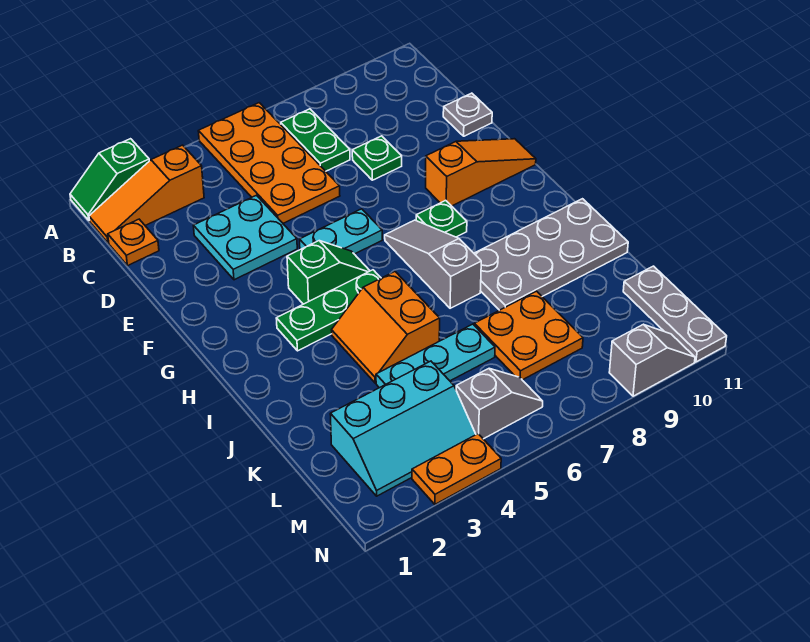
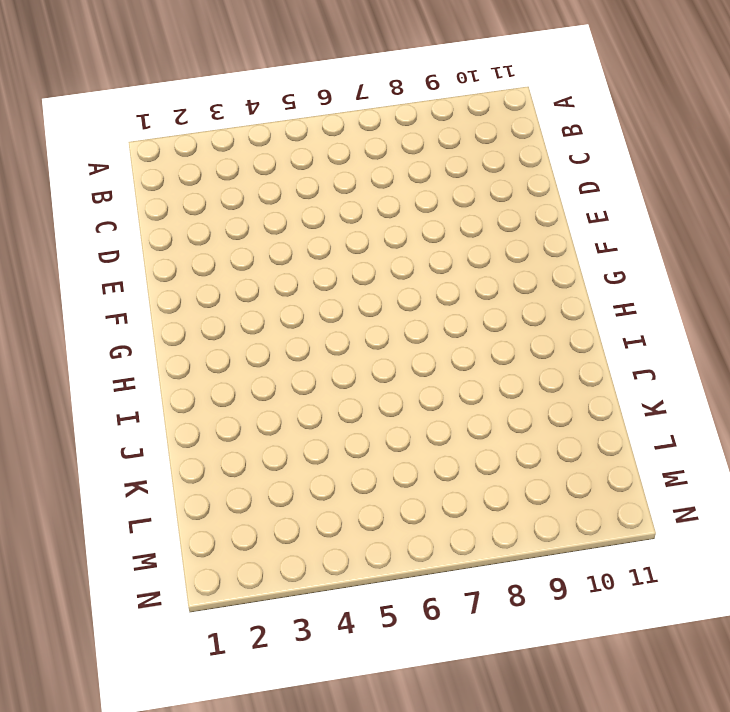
none -> green slope A1:A2 level 1 top 2
none -> orange plate A5:D6 level 1
none -> orange slope B1:B3 level 1 top 3

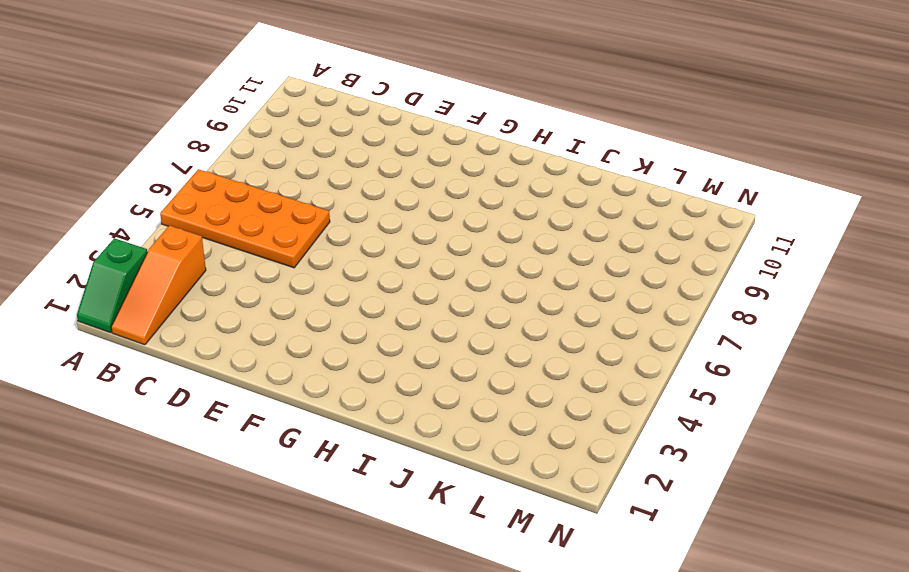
none -> green plate B7:C7 level 1
none -> orange plate C1 level 1
none -> cyan plate D3:E4 level 1

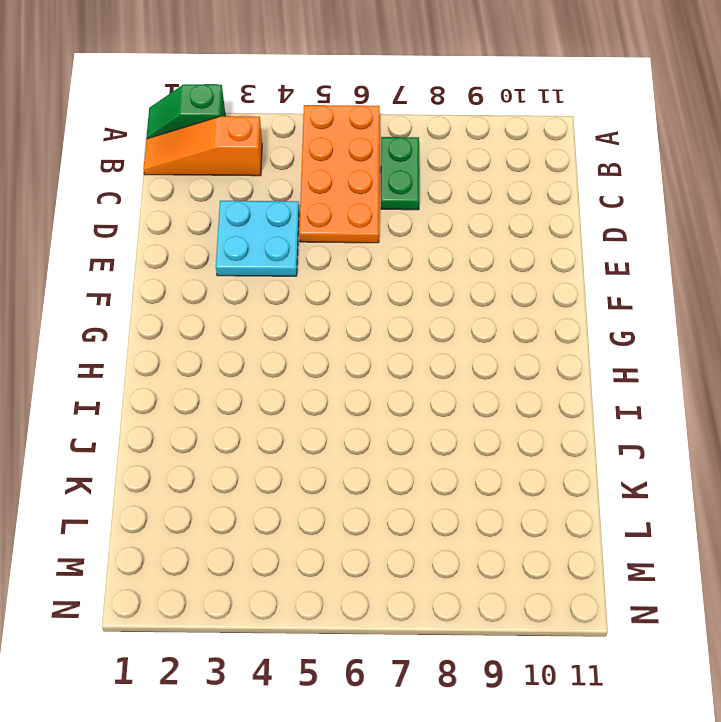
none -> orange plate C1 level 1
none -> green plate D8 level 1
none -> grey plate D11 level 1

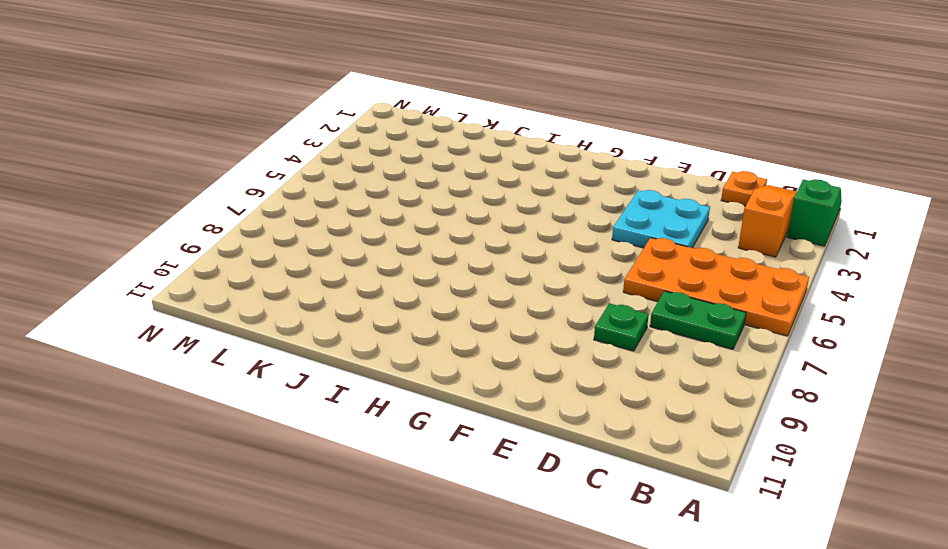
none -> grey plate D11 level 1
none -> cyan plate F5:F6 level 1
none -> orange slope F9:F11 level 1 top 9

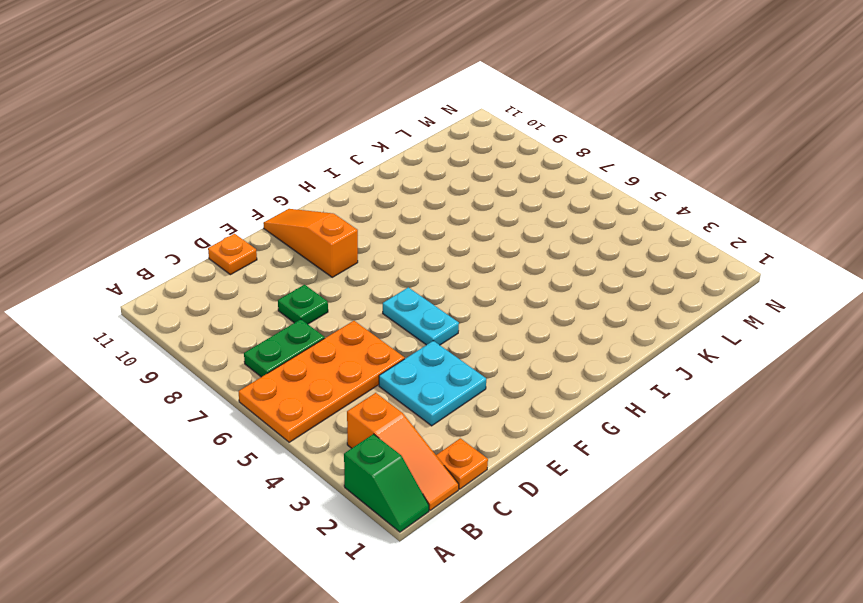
orange plate D11 level 1 -> grey plate D11 level 1
none -> green slope G4:G5 level 1 top 4
none -> grey slope G7:I7 level 1 top I
none -> green plate G8 level 1

